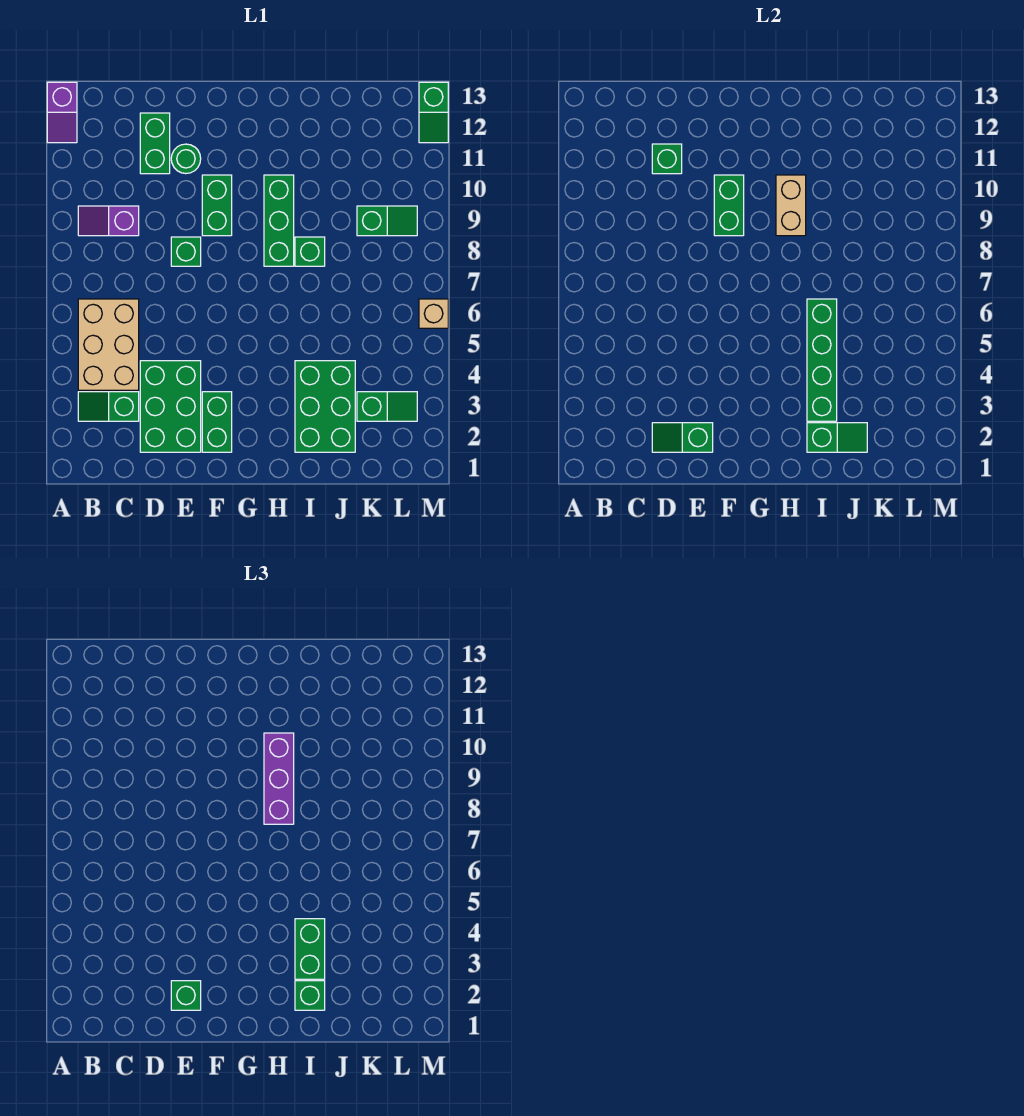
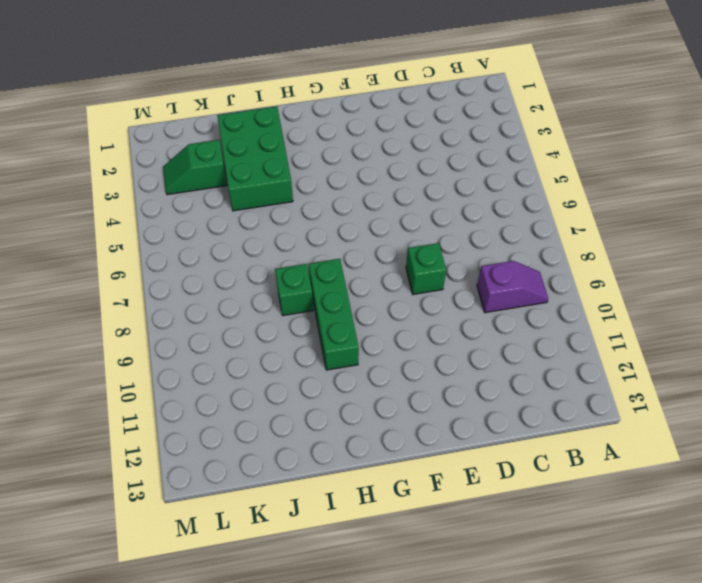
none -> purple slope A12:A13 level 1 top 13
none -> green slope B3:C3 level 1 top C
none -> tan brick B4:C6 level 1

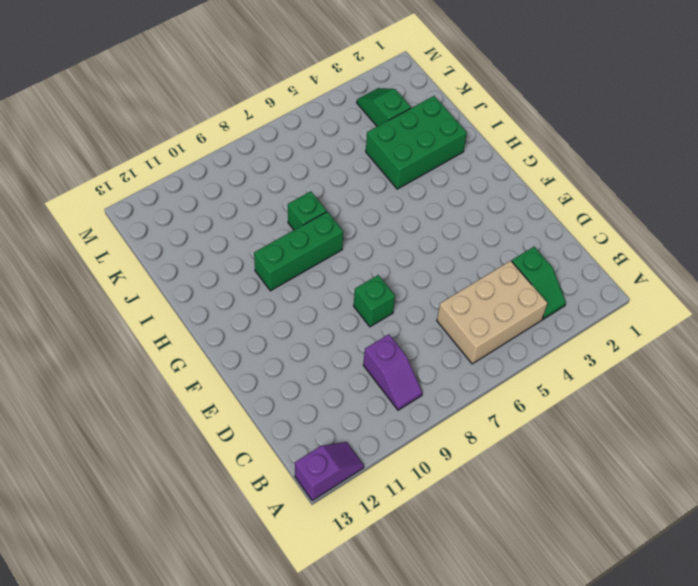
none -> green brick D2:E4 level 1
none -> green brick D11:D12 level 1
none -> green round brick E11 level 1

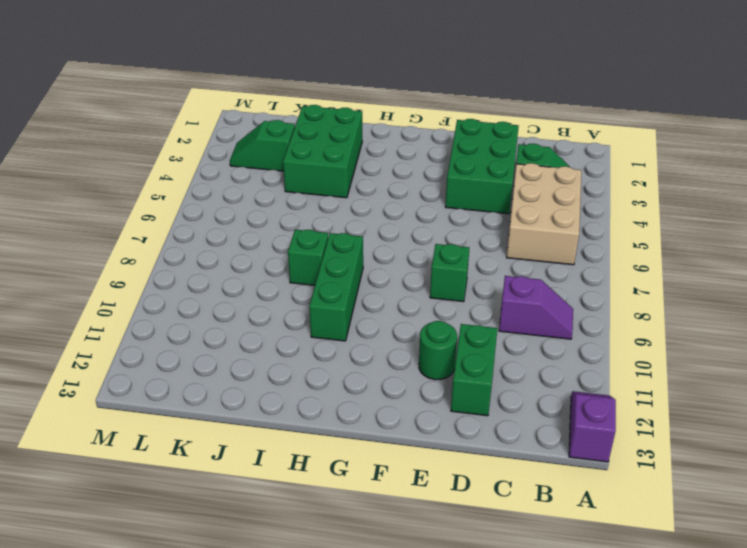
none -> green brick F2:F3 level 1
none -> green brick F9:F10 level 1
none -> green slope K9:L9 level 1 top K

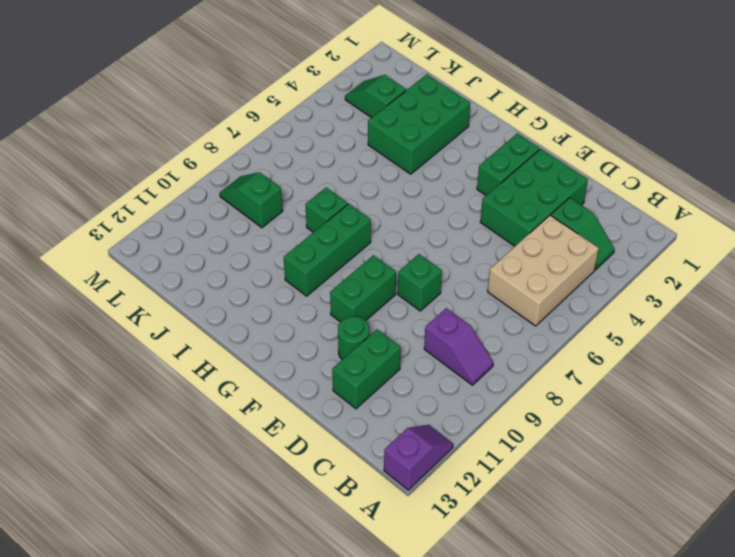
none -> tan brick M6 level 1
none -> green slope M12:M13 level 1 top 13
none -> green slope D2:E2 level 2 top E

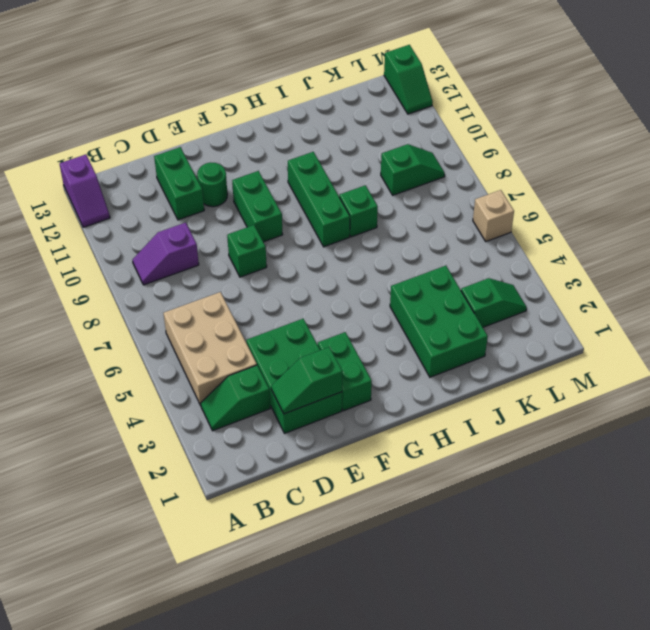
none -> green brick D11 level 2
none -> green brick F9:F10 level 2
none -> tan brick H9:H10 level 2

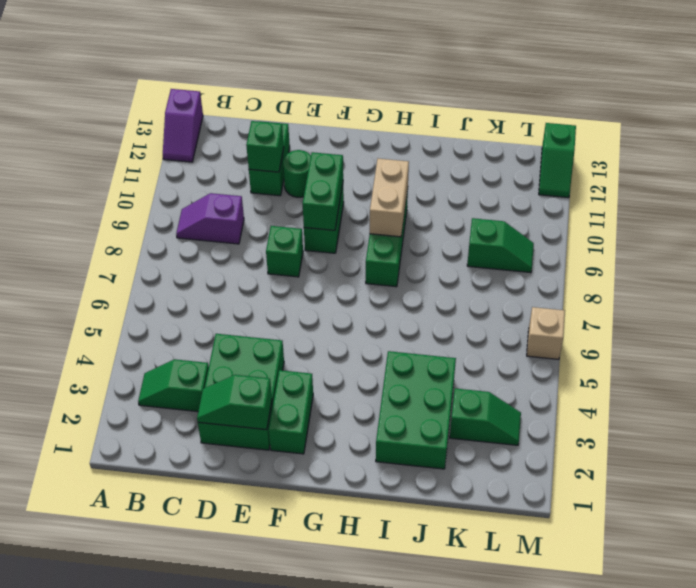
none -> tan brick B4:C6 level 1
none -> green brick I8 level 1
none -> green slope I2:J2 level 2 top I

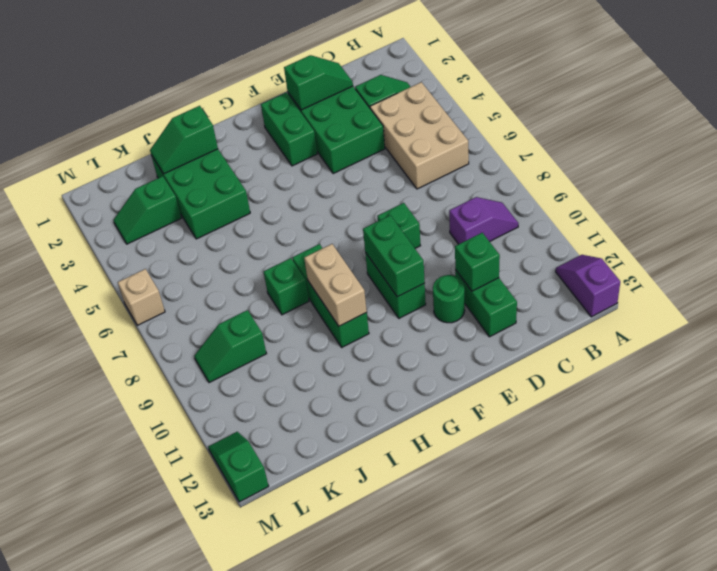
none -> green brick I3:I6 level 2
none -> green brick E2 level 3
none -> purple brick H8:H10 level 3

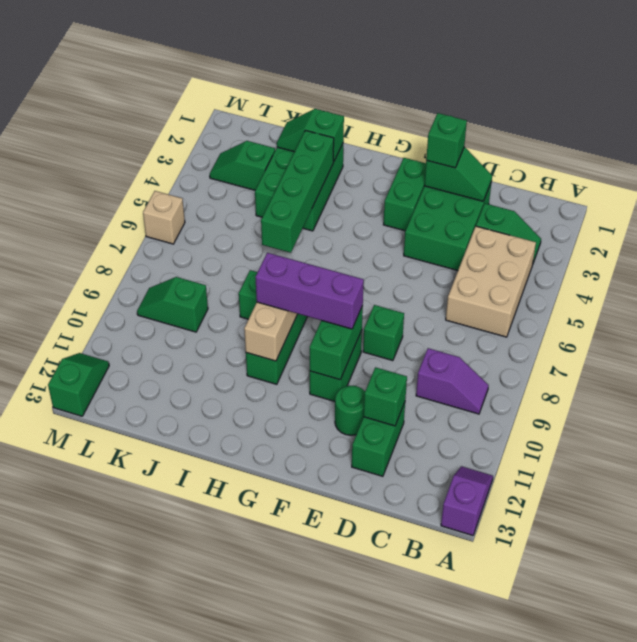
purple brick F9:H9 level 3 -> purple brick H8:H10 level 3
none -> green brick I2 level 3
none -> green brick I3:I4 level 3

